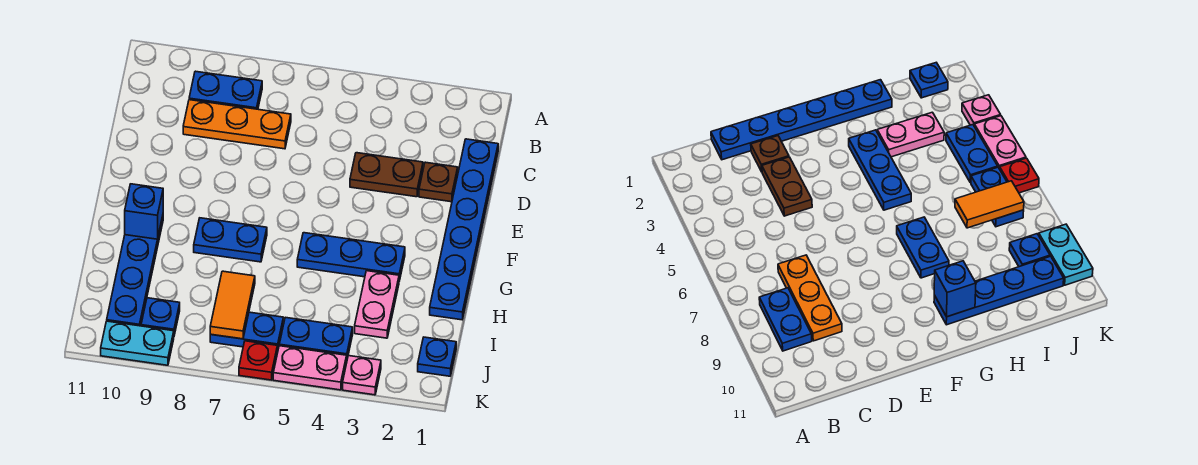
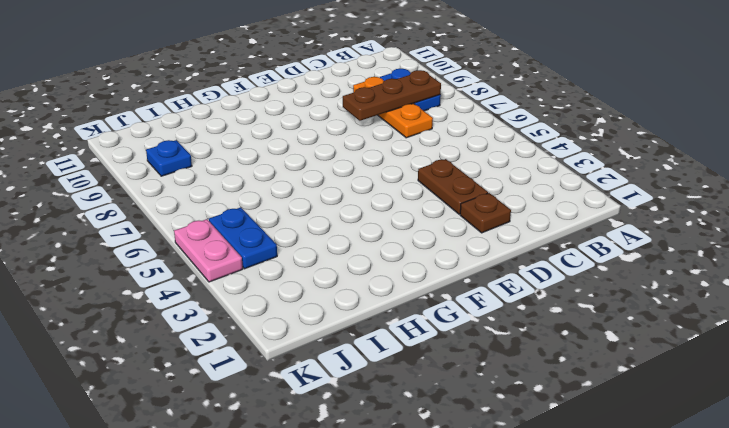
brown plate B8:D8 level 2 -> none
none -> blue plate C1:H1 level 1
none -> blue plate G3:G5 level 1
none -> blue plate G7:G8 level 1

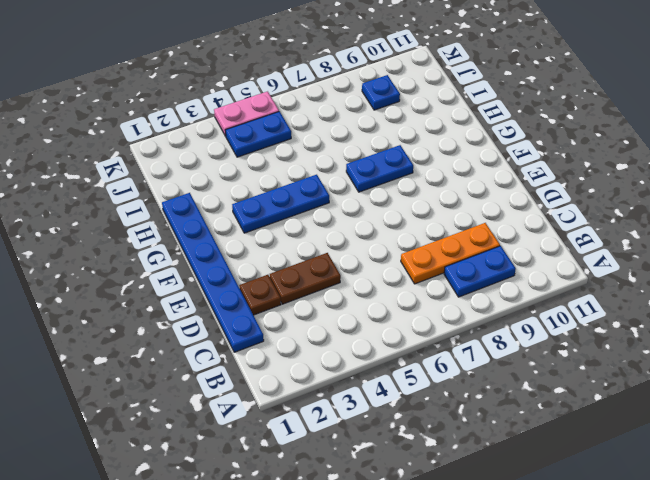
none -> blue plate G10:J10 level 1
none -> pink plate H3:I3 level 1
none -> blue plate J1 level 1

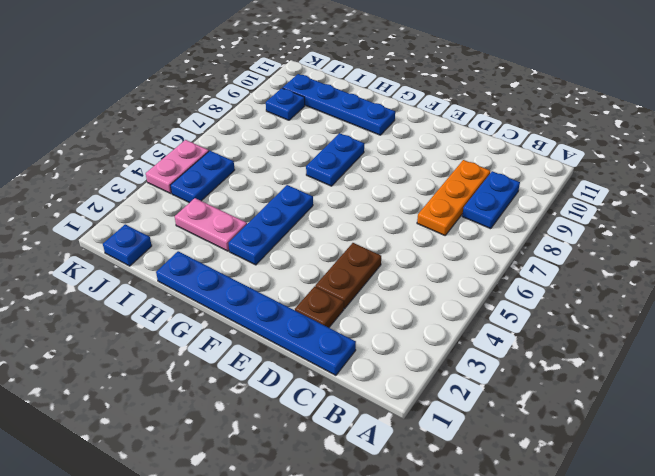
none -> blue plate J6:J7 level 1
none -> pink plate K3 level 1
none -> red plate K6 level 1

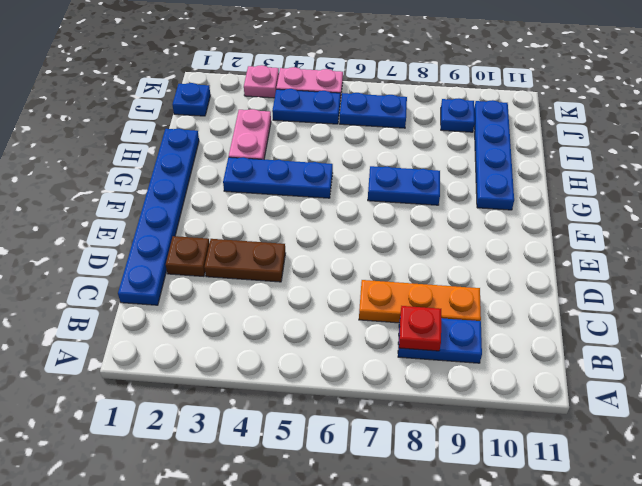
red plate B8 level 2 -> red plate K6 level 1
none -> cyan plate K9:K10 level 1
none -> blue brick G10 level 2
none -> orange tile I7:J7 level 2

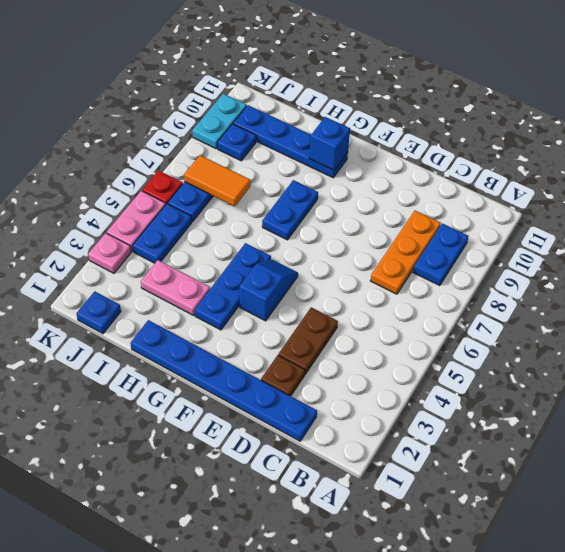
blue slope F4:F5 level 1 top 4 -> none

